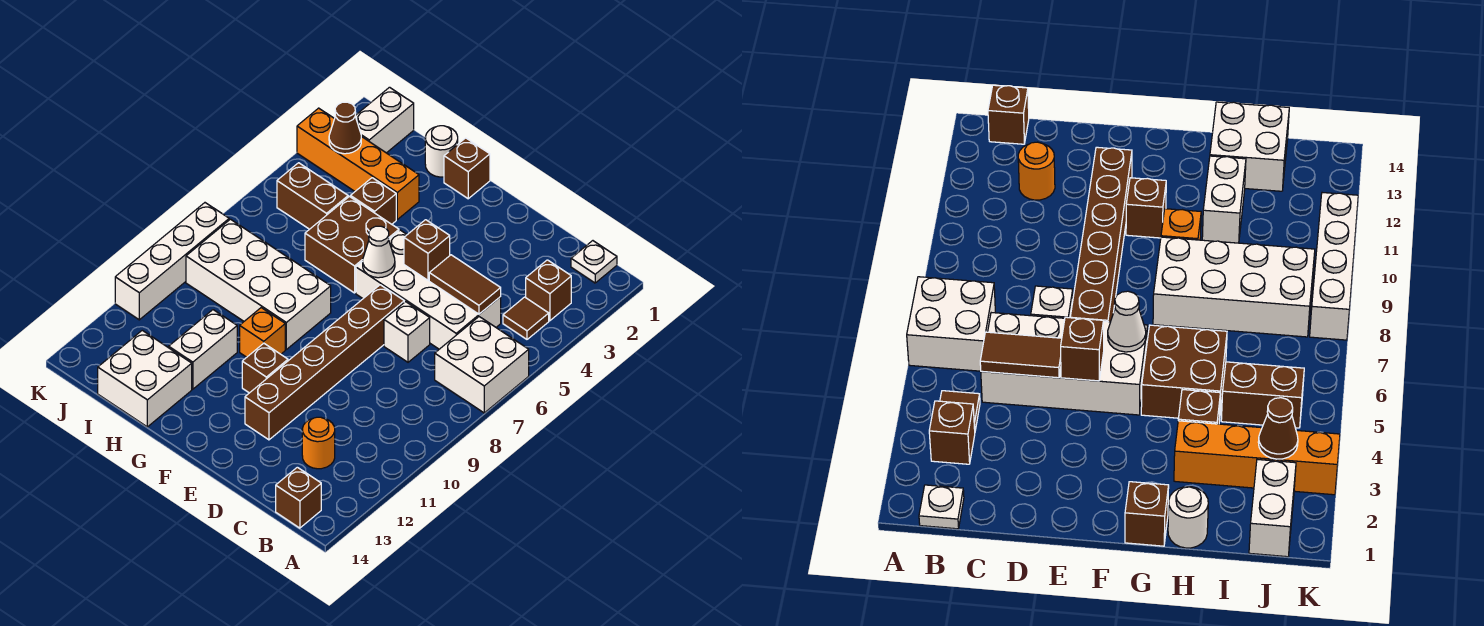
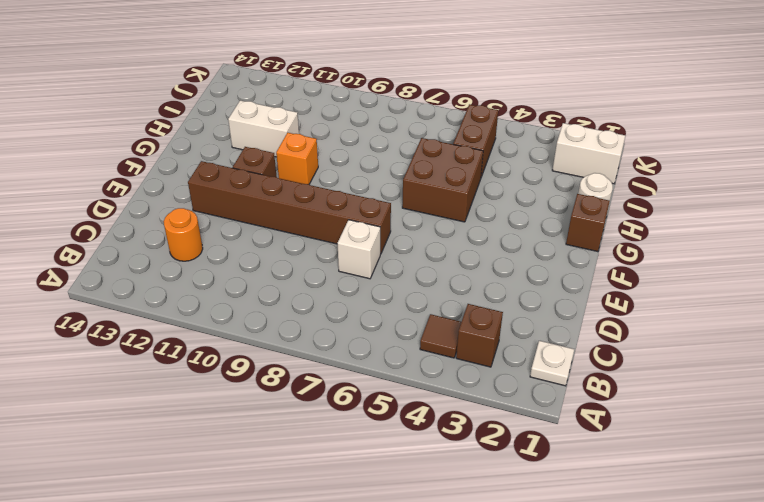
none -> white brick A6:B7 level 1
none -> brown brick B14 level 1
none -> white brick C5:F6 level 1

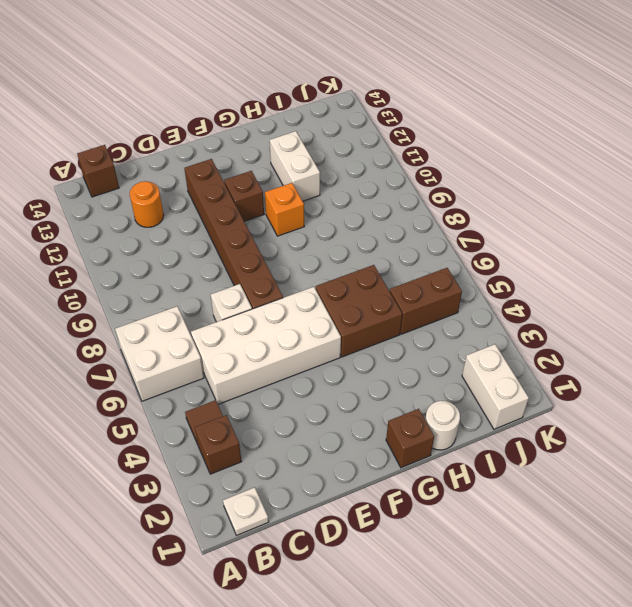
none -> white brick G8:J9 level 1
none -> orange brick H3:K3 level 1
none -> brown brick H4 level 1

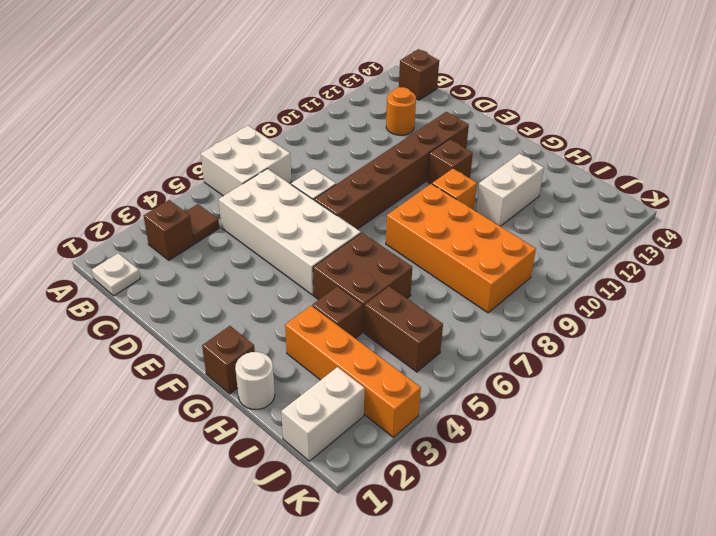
orange brick G8:J9 level 1 -> white brick G8:J9 level 1
none -> white brick H13:I14 level 1
none -> white brick K8:K11 level 1
none -> brown tile C5:D5 level 2

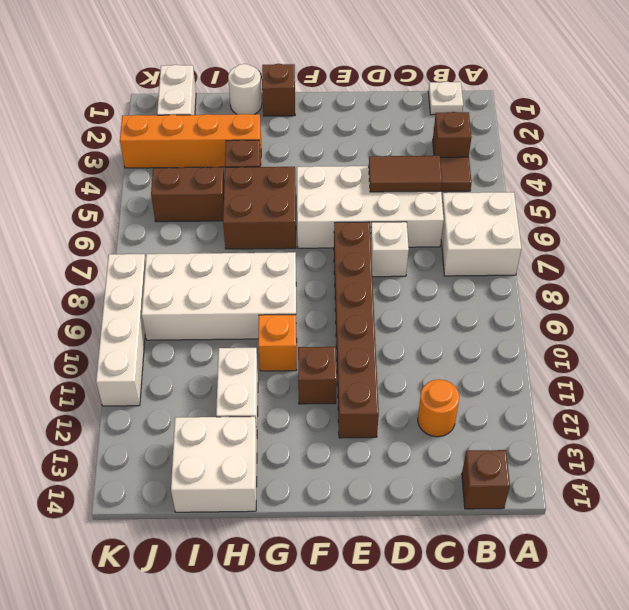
none -> brown brick E5 level 2
none -> white cone F6 level 2
none -> brown cone J3 level 2

